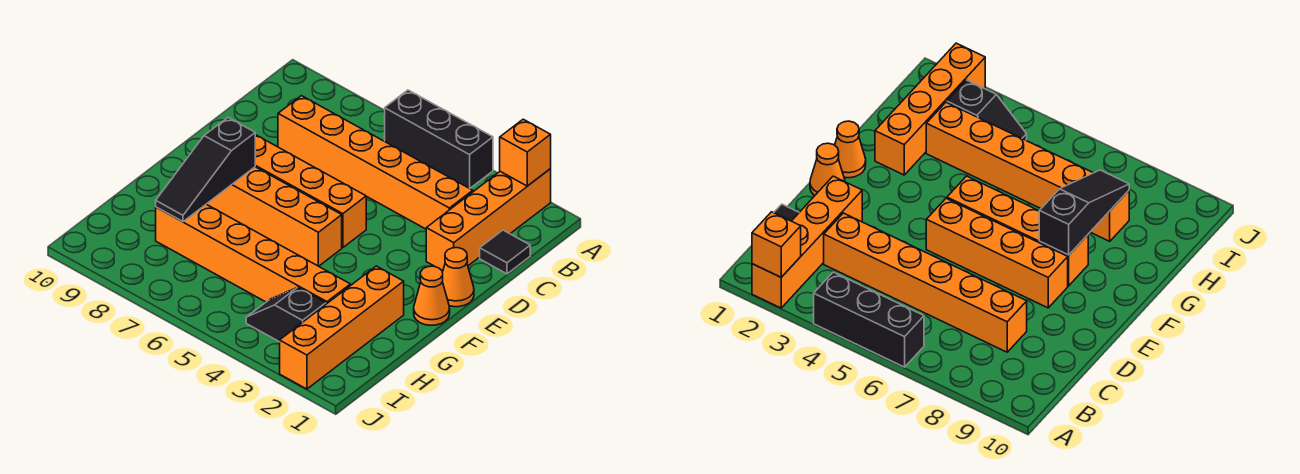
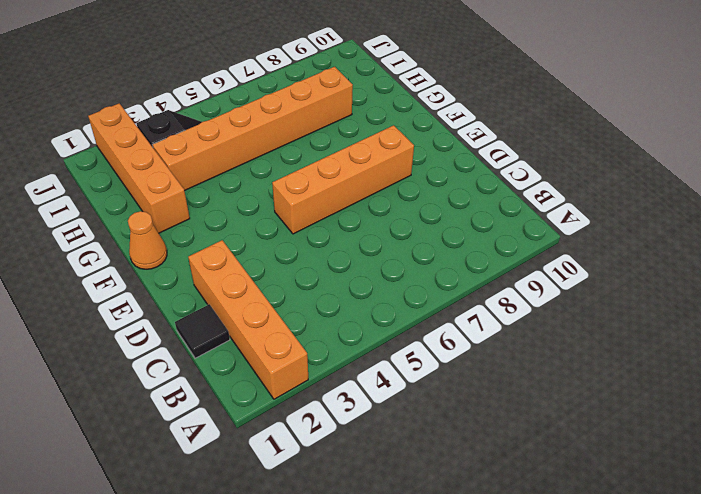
none -> black brick A4:A6 level 1
none -> orange brick C3:C8 level 1
none -> orange cone E1 level 1

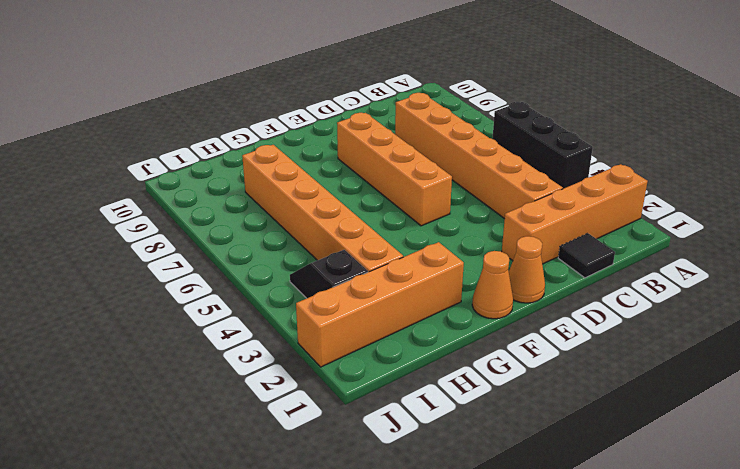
none -> orange brick F5:F8 level 1
none -> orange brick A2 level 2
none -> black slope F8:H8 level 2 top F

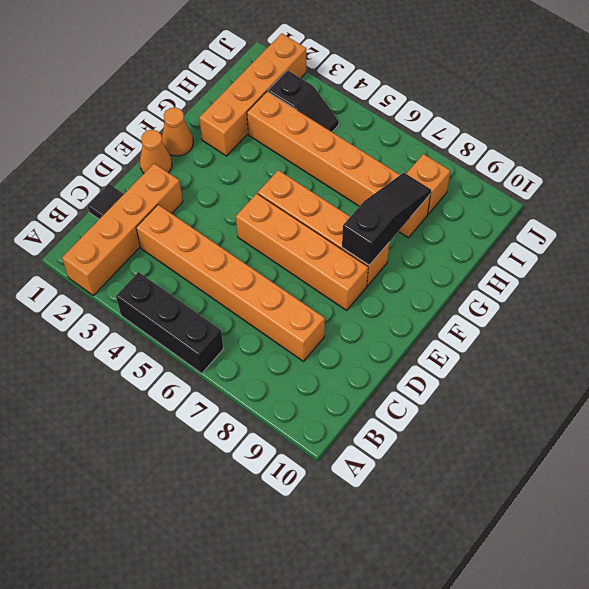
orange brick I8 level 1 -> orange brick A2 level 2

